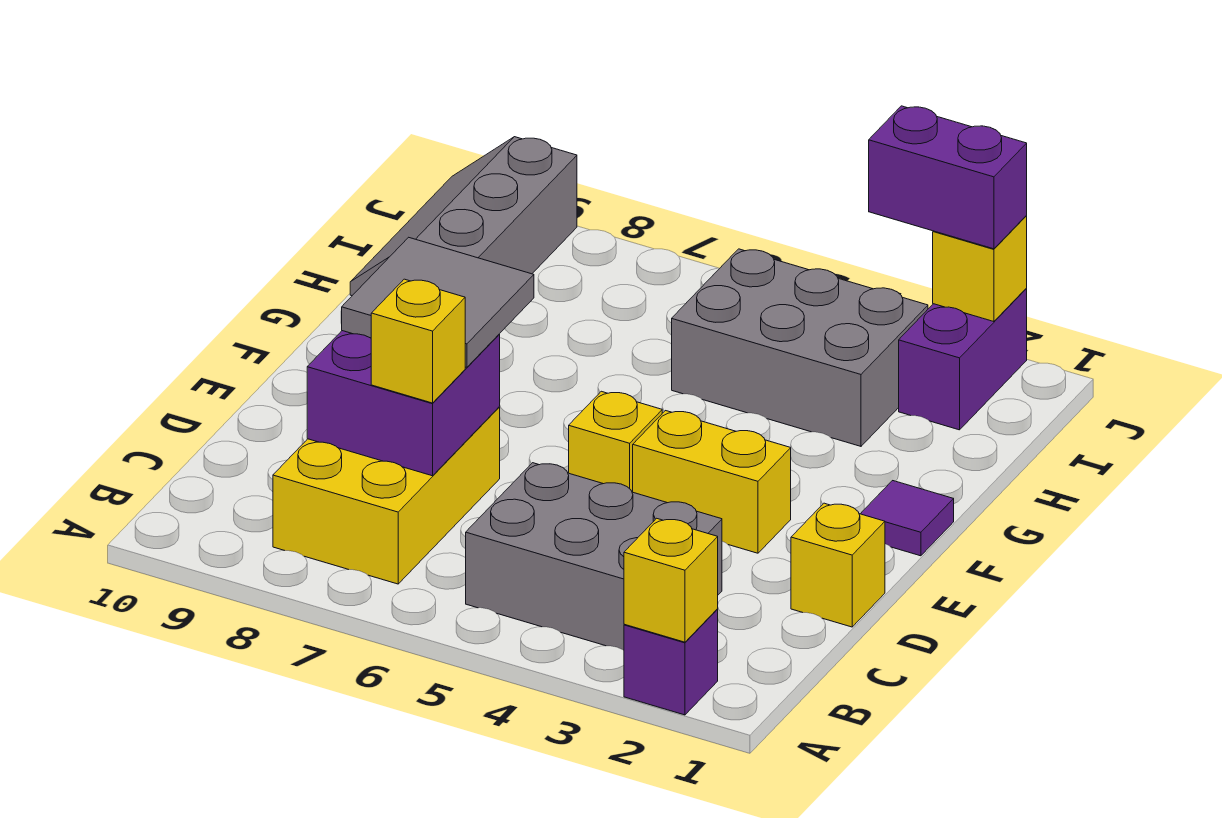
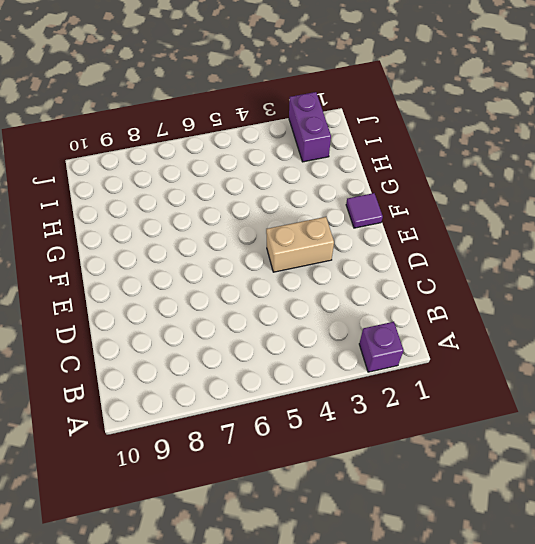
tan brick E3:E4 level 1 -> yellow brick E3:E4 level 1
none -> grey brick B3:C5 level 1
none -> yellow brick B7:D8 level 1
none -> yellow brick D1 level 1

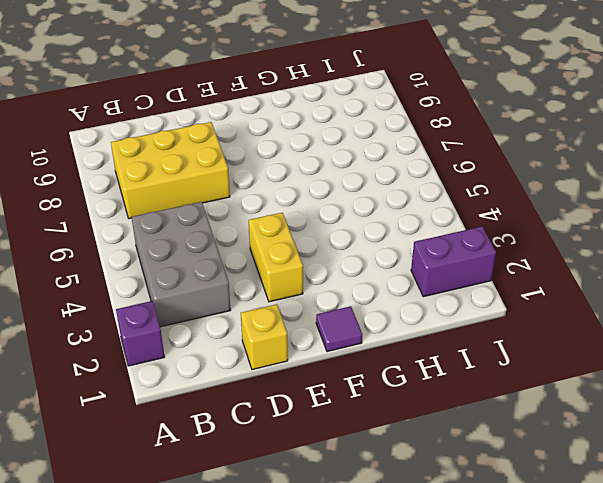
none -> yellow brick E5 level 1
none -> grey brick H3:I5 level 1
none -> grey slope H9:J10 level 1 top 9

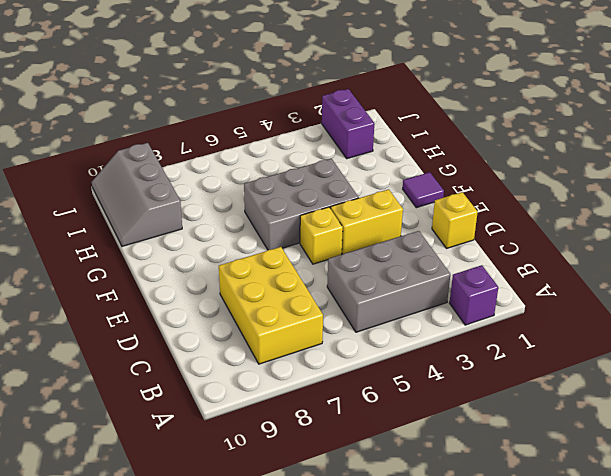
grey brick F4:G6 level 1 -> grey brick H3:I5 level 1
none -> yellow brick A2 level 2
none -> purple brick C7:D8 level 2
none -> yellow brick J2 level 2

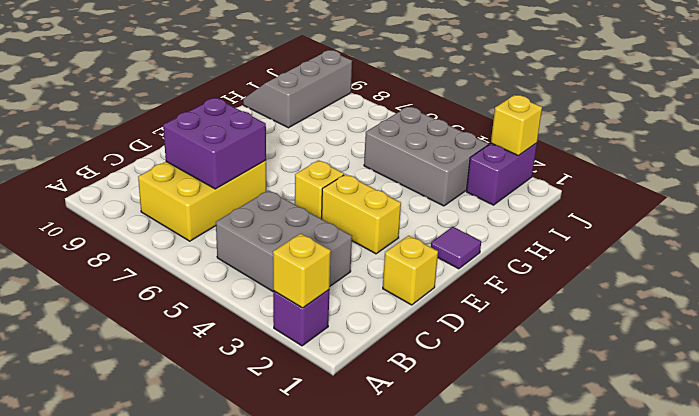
none -> yellow brick C7 level 3
none -> grey tile D7:E8 level 3
none -> purple brick J2:J3 level 3

